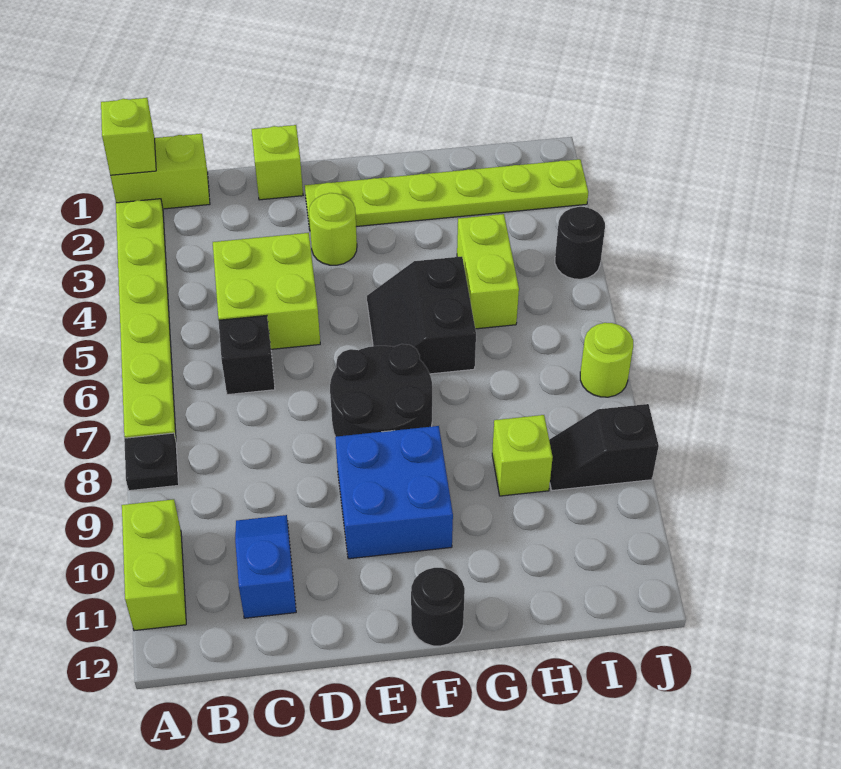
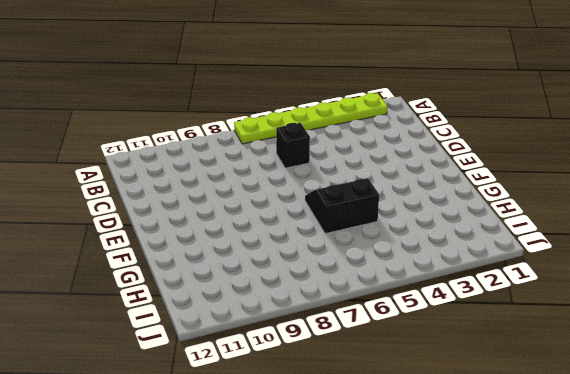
none -> lime brick A1:B1 level 1
none -> black plate A8 level 1
none -> lime brick A10:A11 level 1

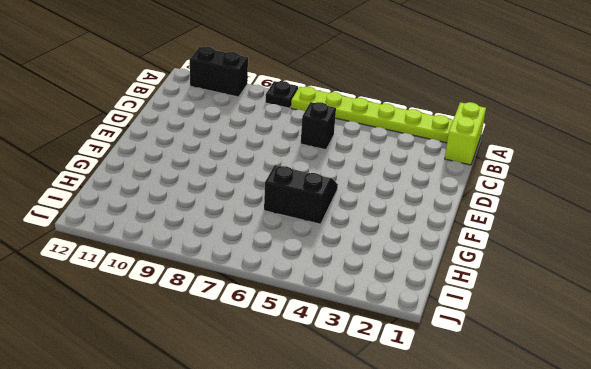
black brick A10:A11 level 1 -> lime brick A10:A11 level 1
none -> lime brick C4:D5 level 1
none -> blue slope C10:C11 level 1 top 11
none -> lime brick D1 level 1

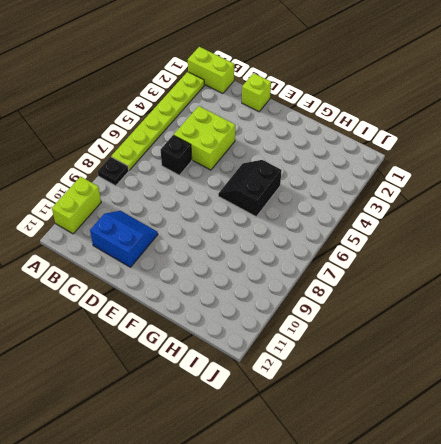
blue slope C10:D11 level 1 top 11 -> blue slope C10:C11 level 1 top 11
none -> lime plate E2:J2 level 1
none -> lime round brick E3 level 1
none -> black round brick E7:F8 level 1

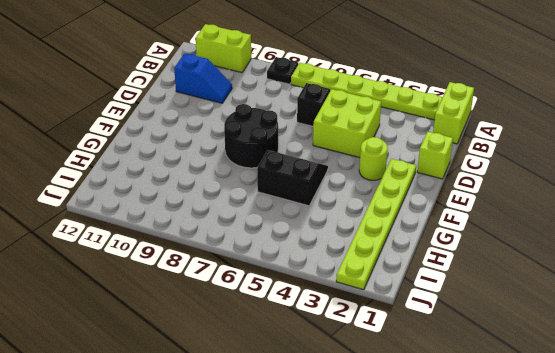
none -> blue brick E9:F10 level 1
none -> black round brick F12 level 1
none -> lime brick H4:H5 level 1

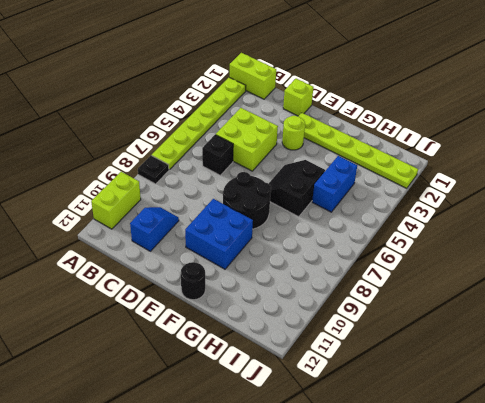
blue brick H4:H5 level 1 -> lime brick H4:H5 level 1
none -> lime brick H9 level 1
none -> black slope I9:J9 level 1 top J
none -> black round brick J4 level 1

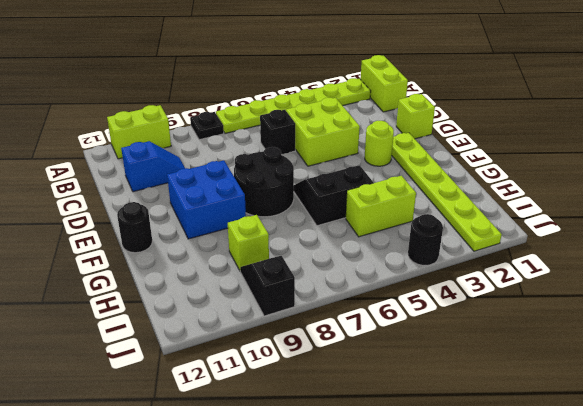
none -> lime round brick J7 level 1
none -> lime brick A1 level 2

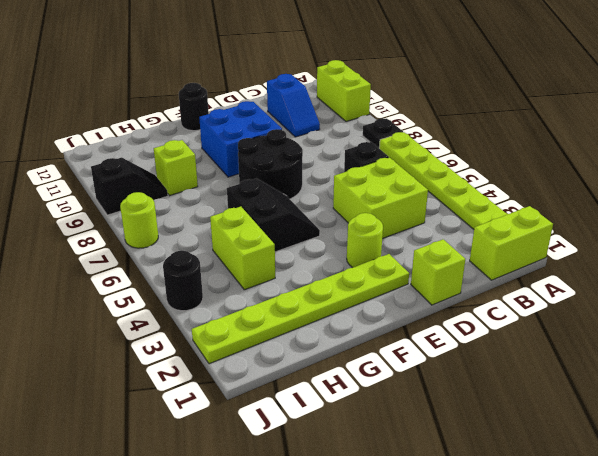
none -> lime brick A1 level 2

